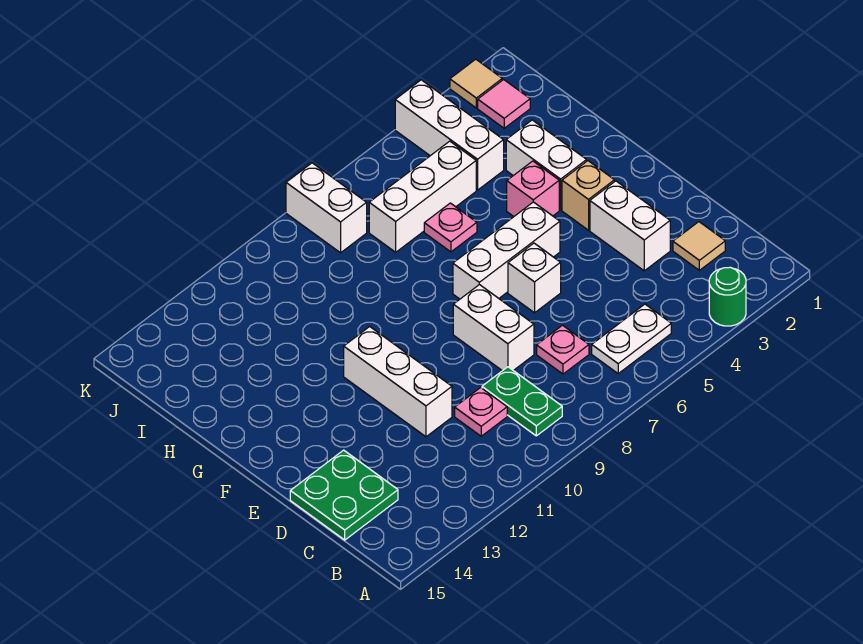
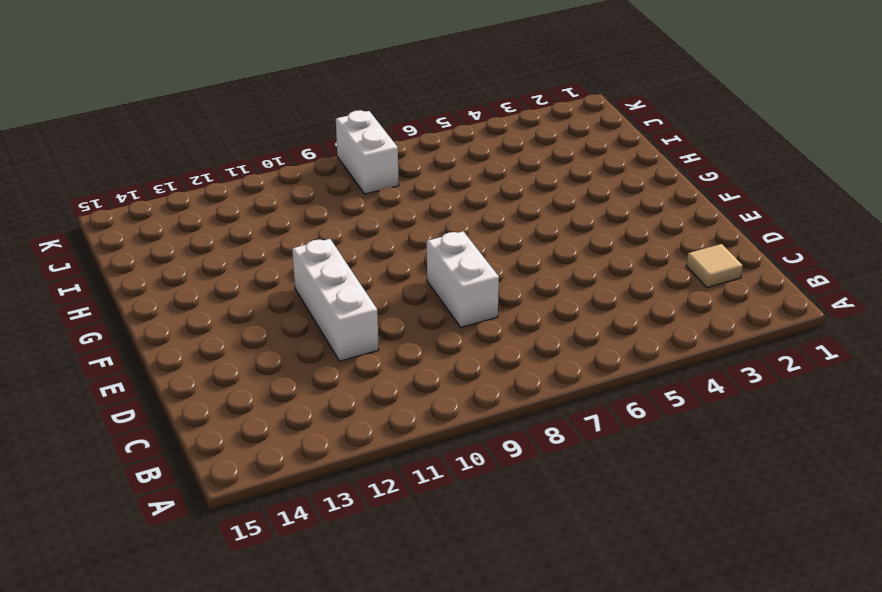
none -> green round brick A3 level 1
none -> white plate B5:B6 level 1
none -> green plate B9:C9 level 1

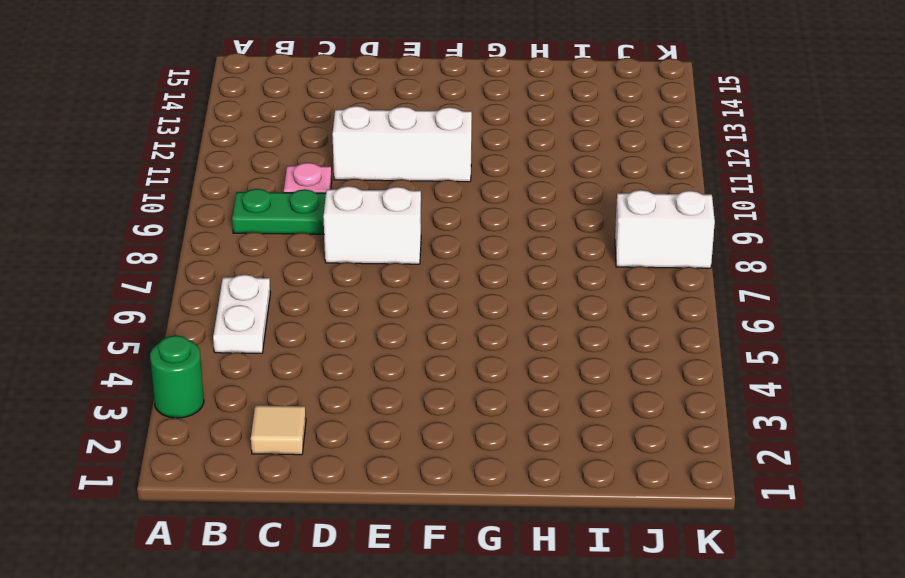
none -> pink plate C7 level 1
none -> green plate C14:D15 level 1
none -> white brick D3:E3 level 1

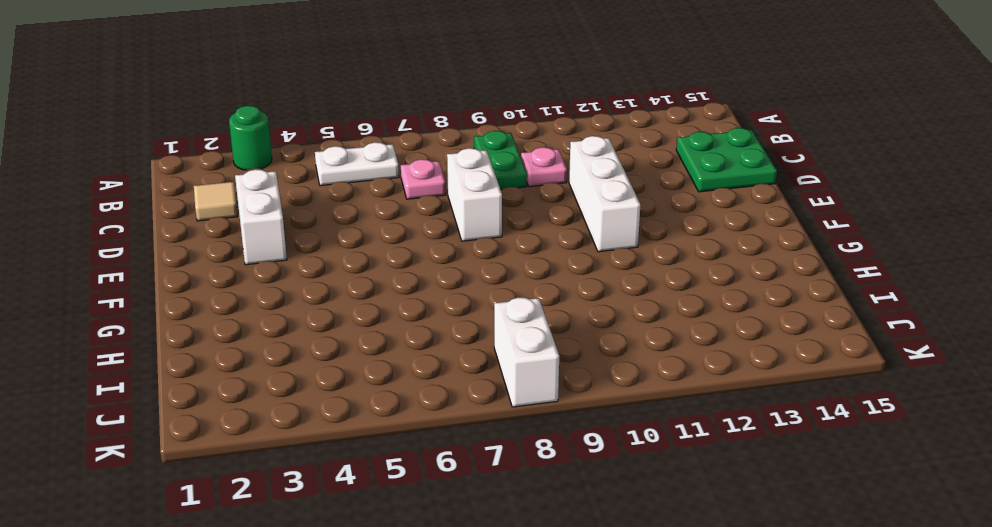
none -> white brick E6 level 1
none -> tan brick F3 level 1
none -> white brick F5:F7 level 1

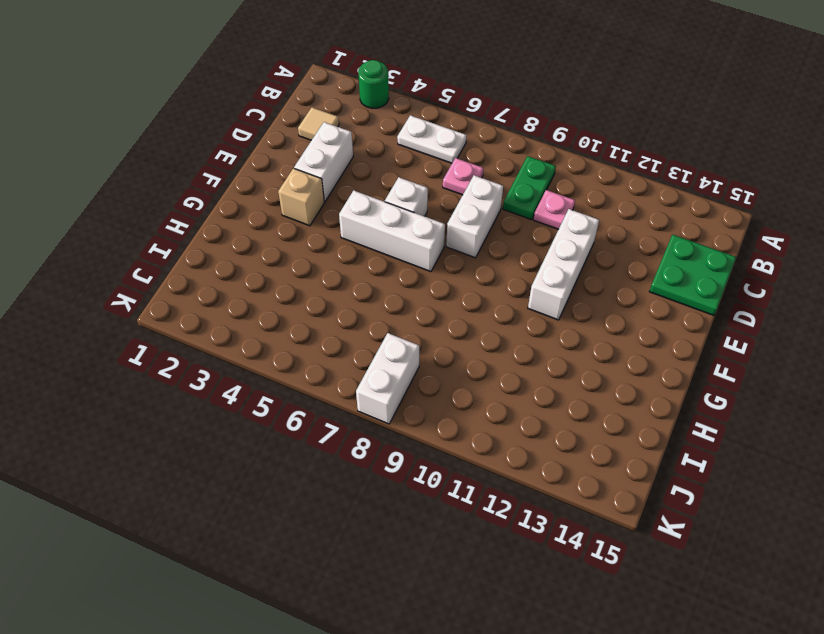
none -> white brick G3:H3 level 1
none -> pink brick G4 level 1
none -> pink plate H6 level 1

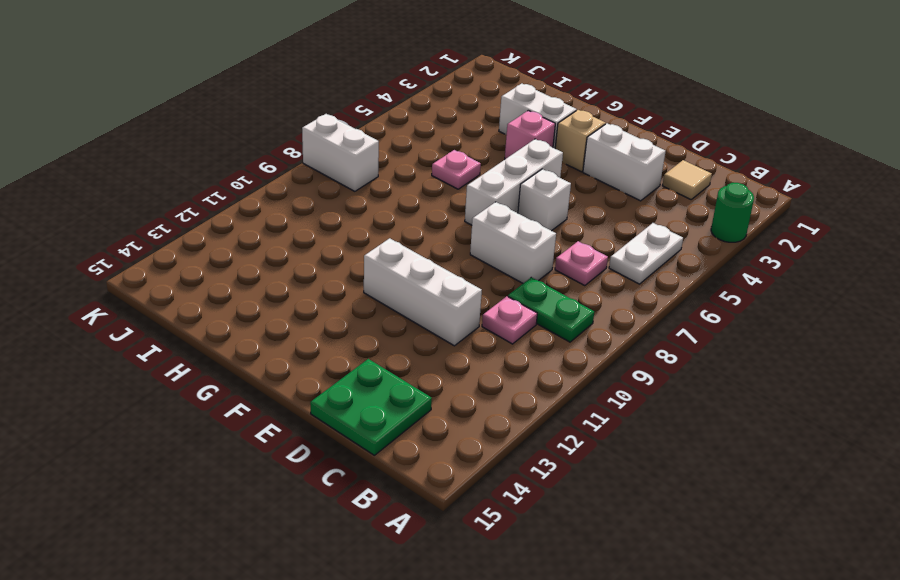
none -> white brick I4:K4 level 1
none -> white brick I5:I7 level 1
none -> pink tile J2 level 1

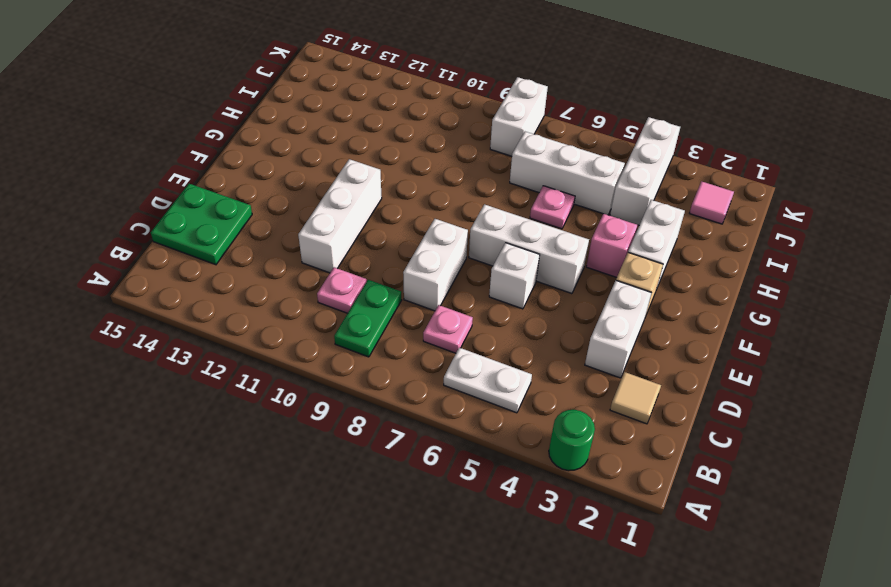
none -> tan tile K2 level 1

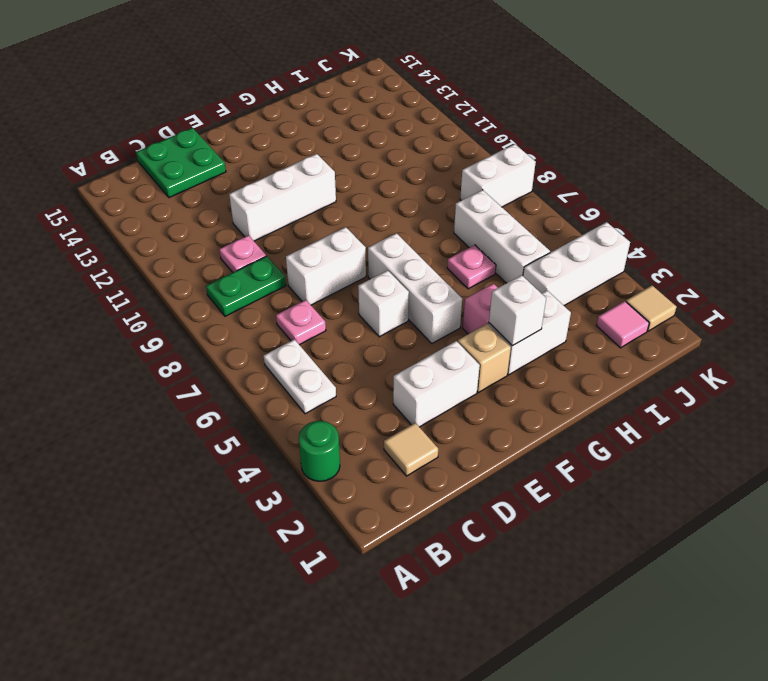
white brick G3 level 2 -> none

